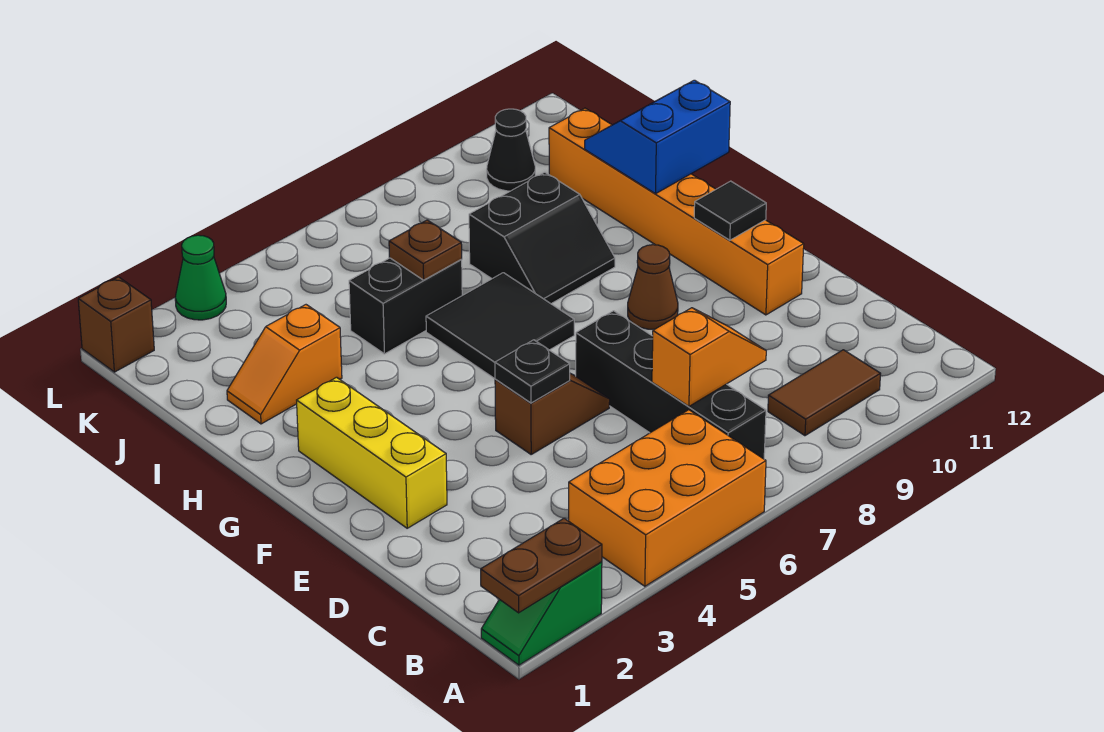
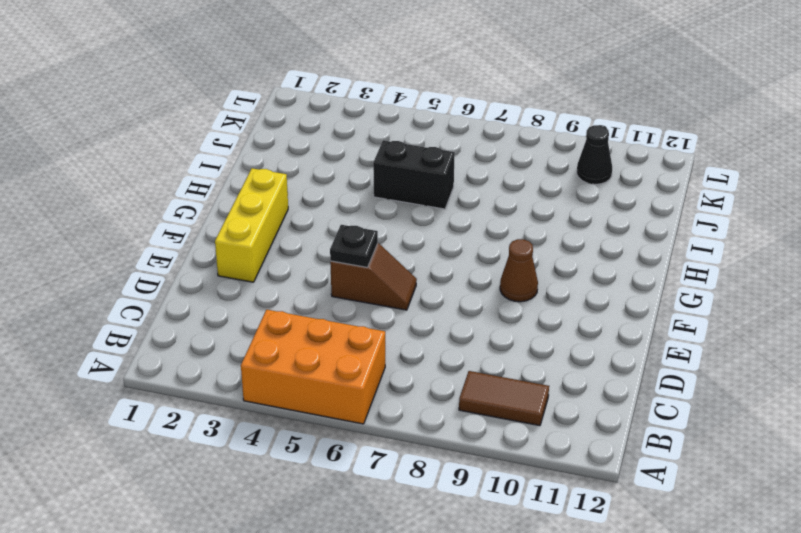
none -> green slope A1:A2 level 1 top 2
none -> black brick B7:E7 level 1
none -> orange brick E11:J11 level 1

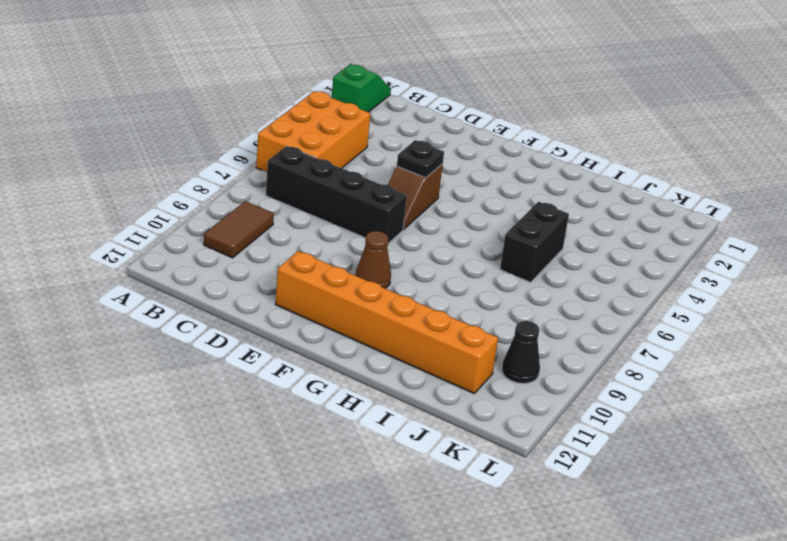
none -> yellow brick E2:G2 level 1
none -> black tile G6:H7 level 1
none -> black slope H8:I9 level 1 top I

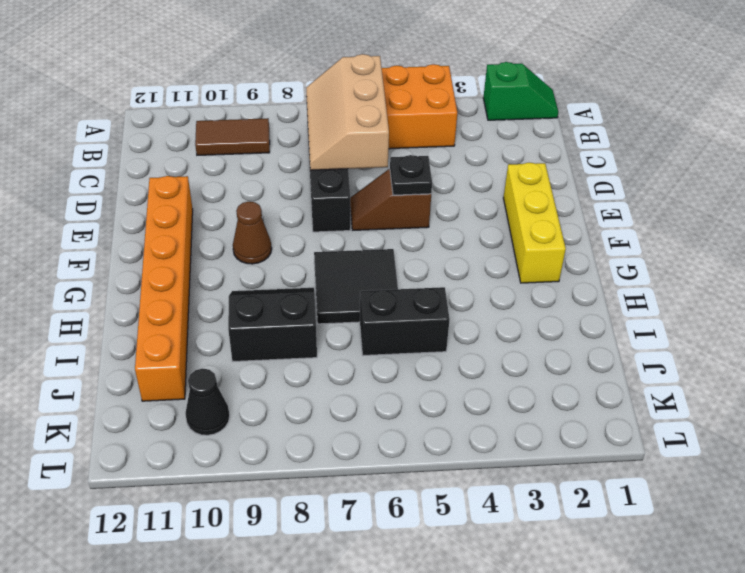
tan slope B6:D7 level 2 top 6 -> orange slope C7:C8 level 2 top 7
none -> orange slope I2:I3 level 1 top 3
none -> brown brick L1 level 1
none -> green cone L3 level 1

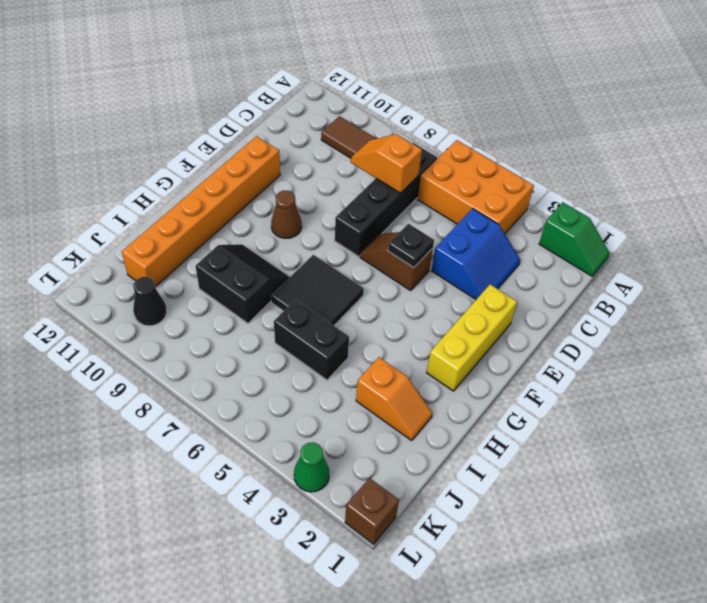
blue slope C3:D4 level 1 top 4 -> blue slope H11:I12 level 2 top H
none -> brown plate A1:A2 level 2
none -> black tile F11 level 2
none -> brown plate I6 level 2

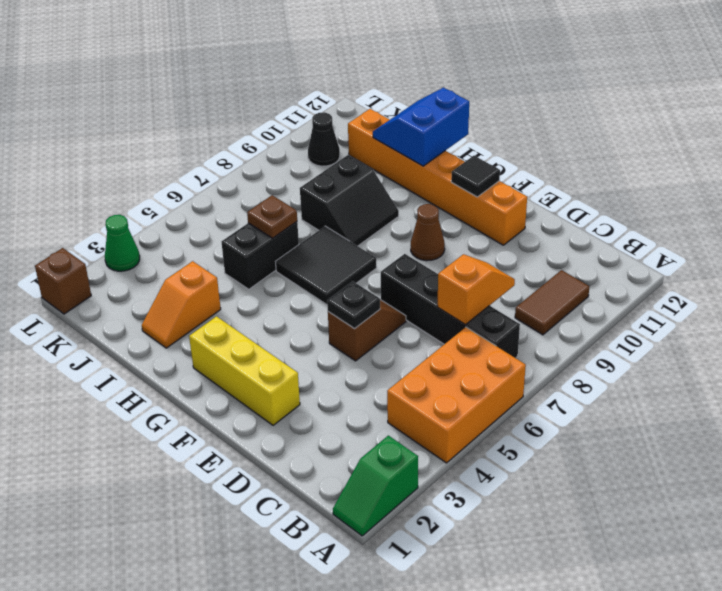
none -> brown plate A1:A2 level 2

